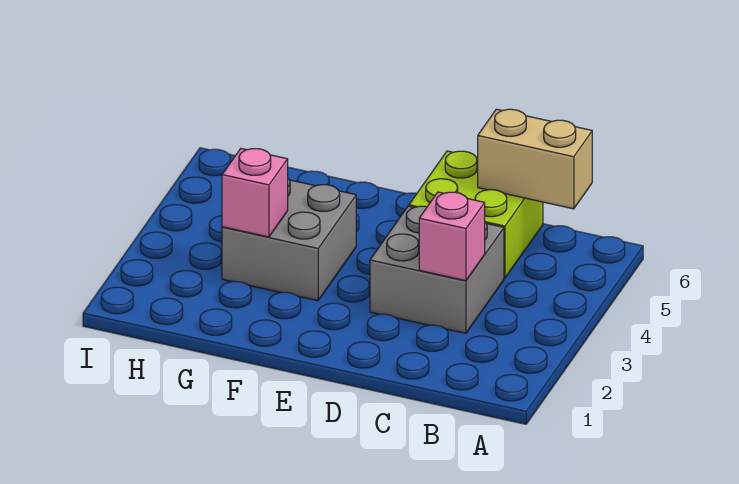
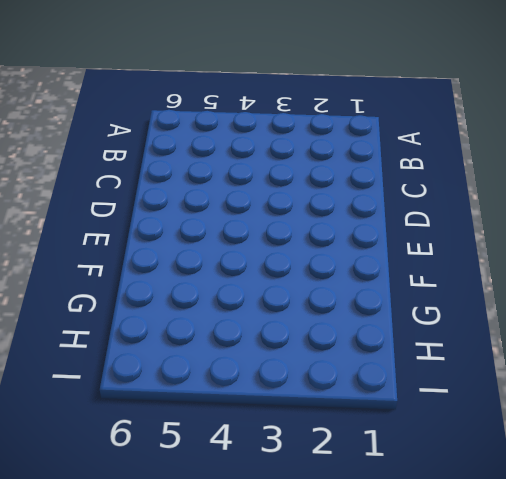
none -> grey brick C3:D4 level 1
none -> lime brick C5:D6 level 1

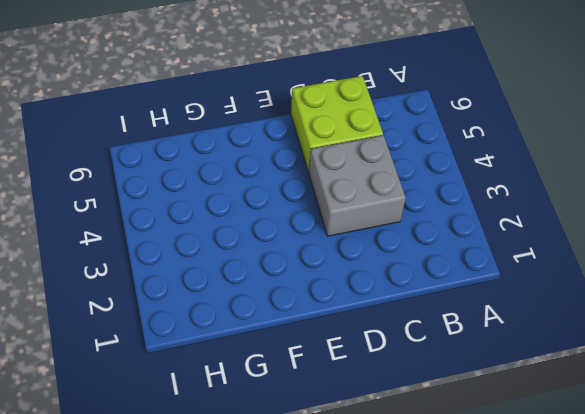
none -> grey brick F3:G4 level 1
none -> tan brick B6:C6 level 2

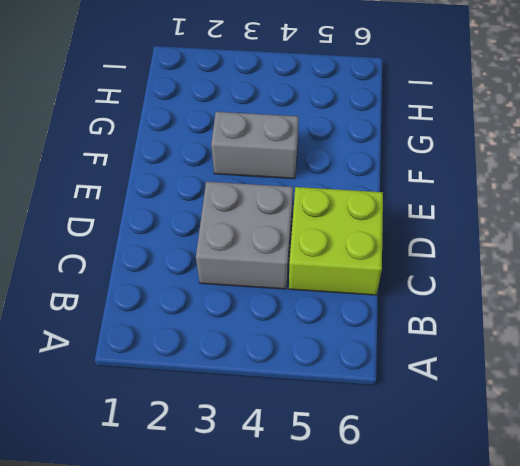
grey brick F3:F4 level 1 -> grey brick F3:G4 level 1
none -> tan brick B6:C6 level 2
none -> pink brick C3 level 2

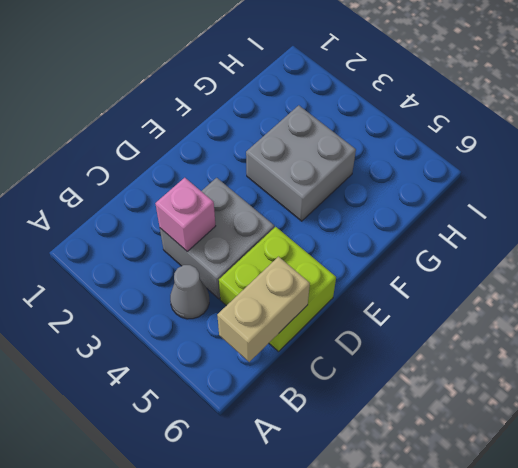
grey cone B4 level 1 -> none
none -> pink brick G3 level 2

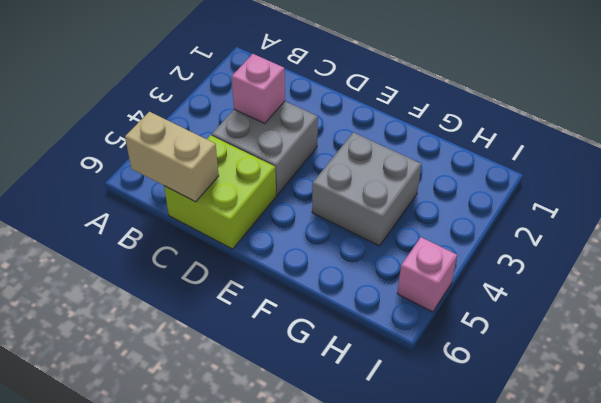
pink brick I5 level 1 -> pink brick G3 level 2

